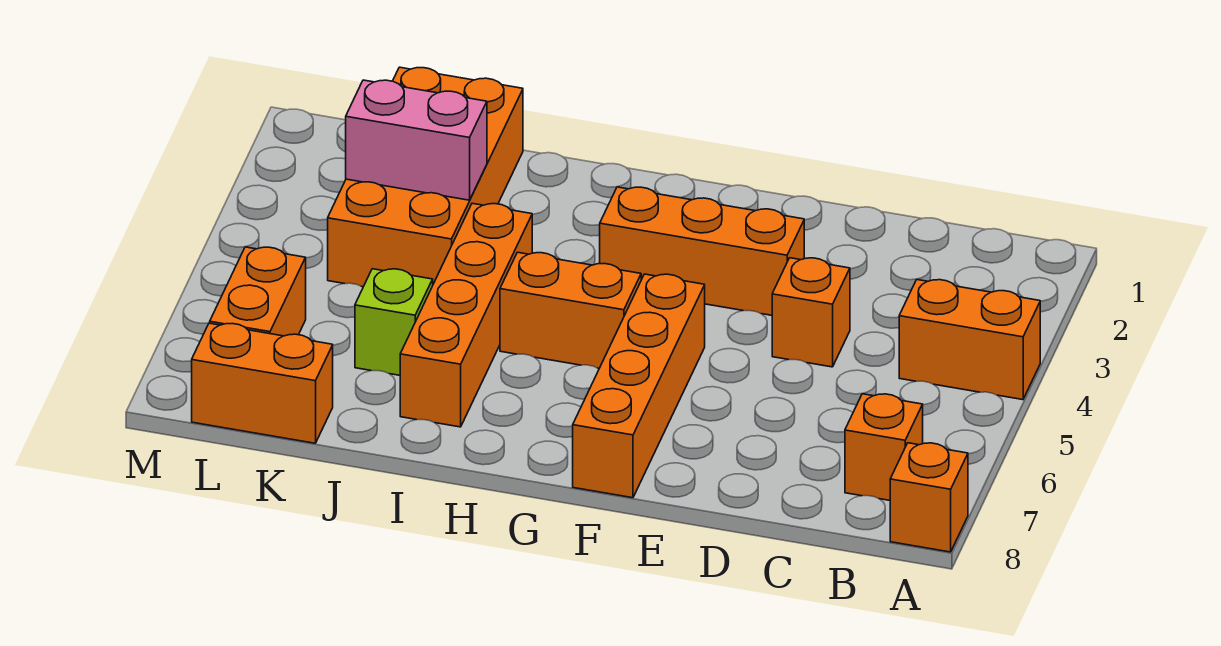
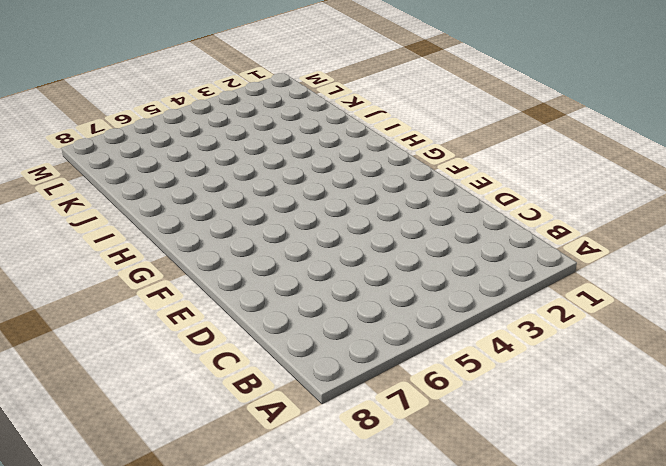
none -> orange brick A4:B4 level 1
none -> orange brick A8 level 1
none -> orange brick B7 level 1

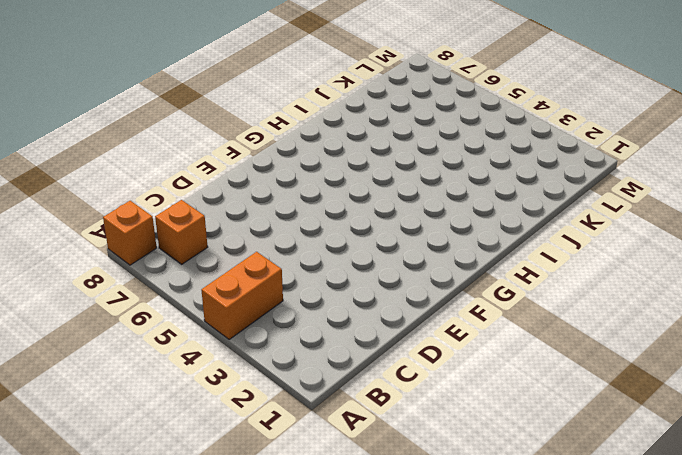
none -> orange brick D4 level 1
none -> orange brick E3:G3 level 1
none -> orange brick F5:F8 level 1

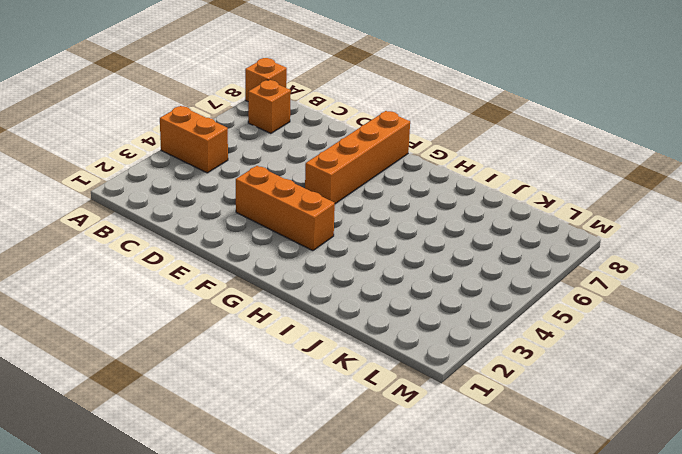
none -> orange brick D4 level 1
none -> orange brick G5:H5 level 1
none -> orange brick I4:I7 level 1

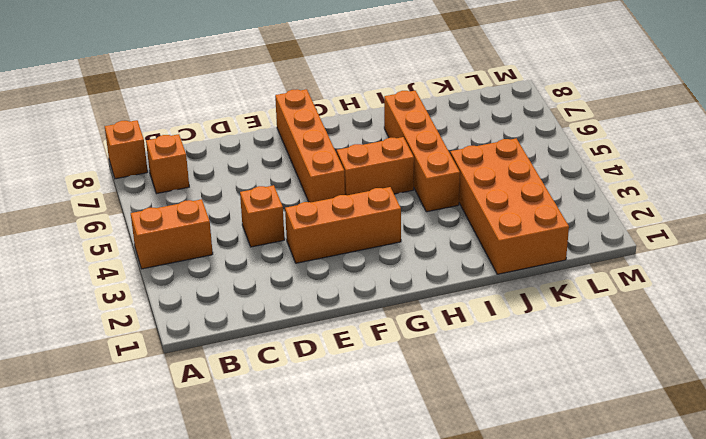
none -> lime brick J6 level 1
none -> orange brick K8:L8 level 1
none -> orange brick L6:L7 level 1

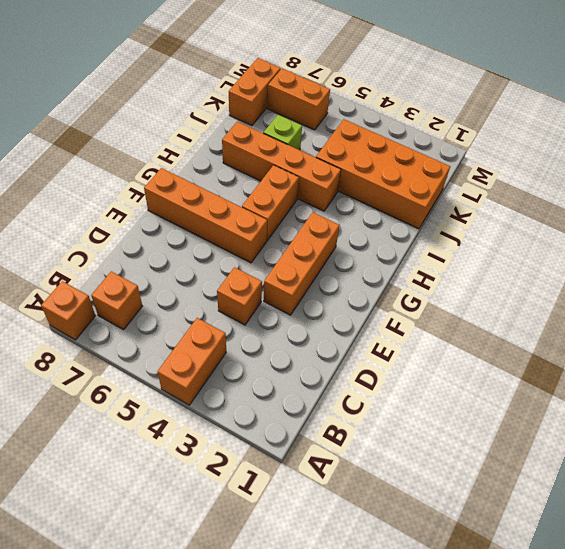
none -> pink brick J3:K3 level 2

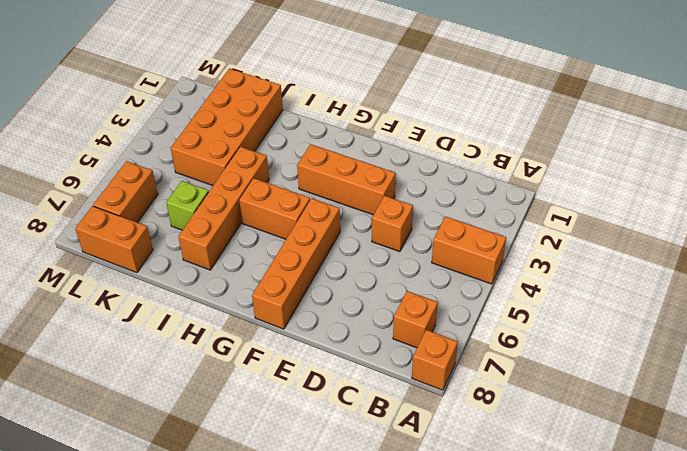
none -> pink brick J3:K3 level 2

